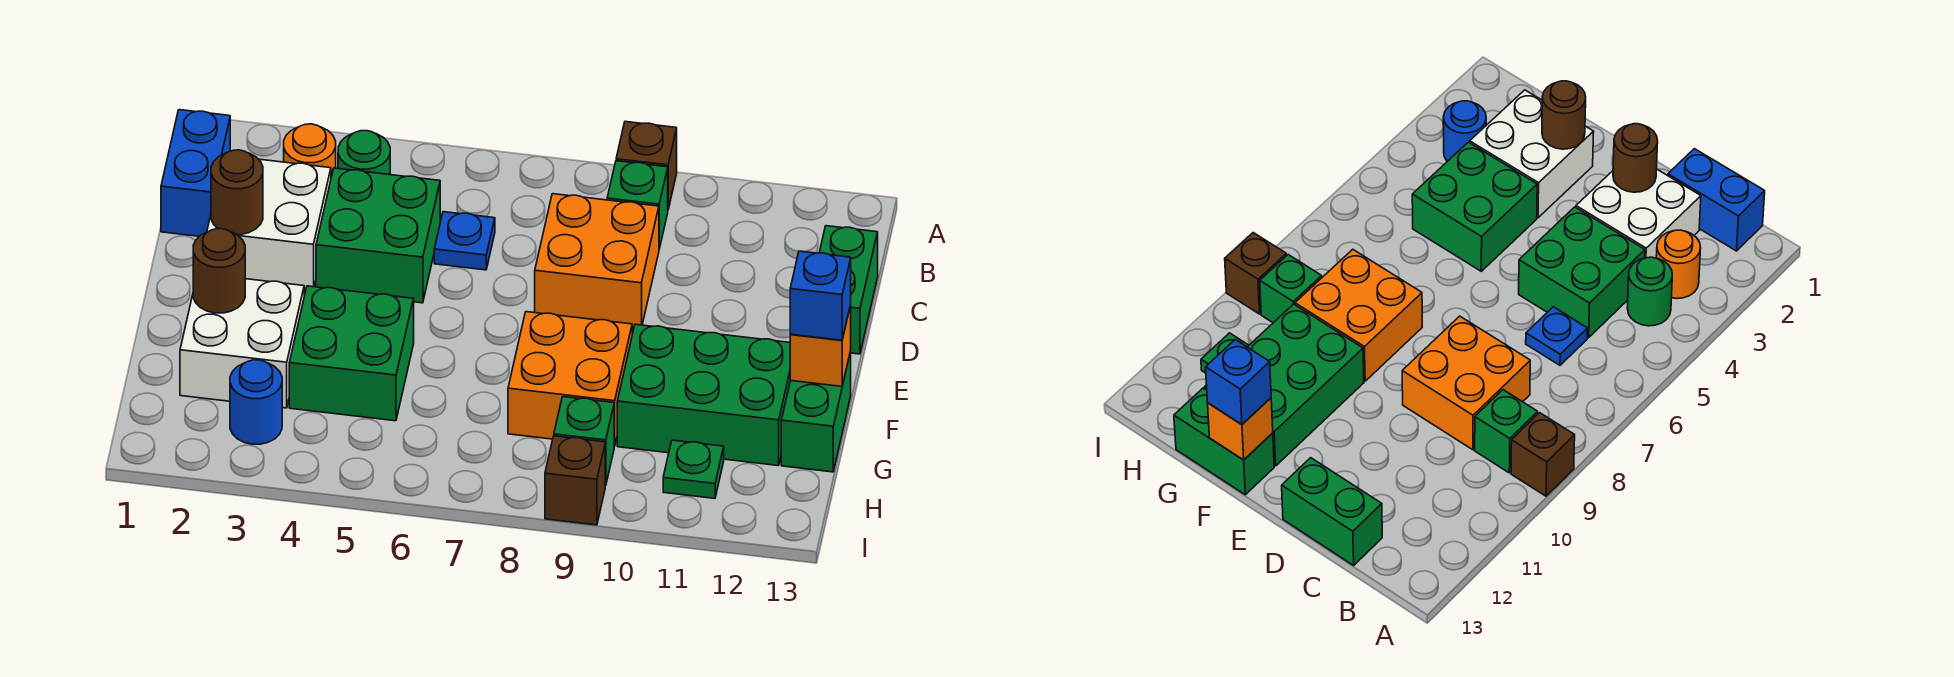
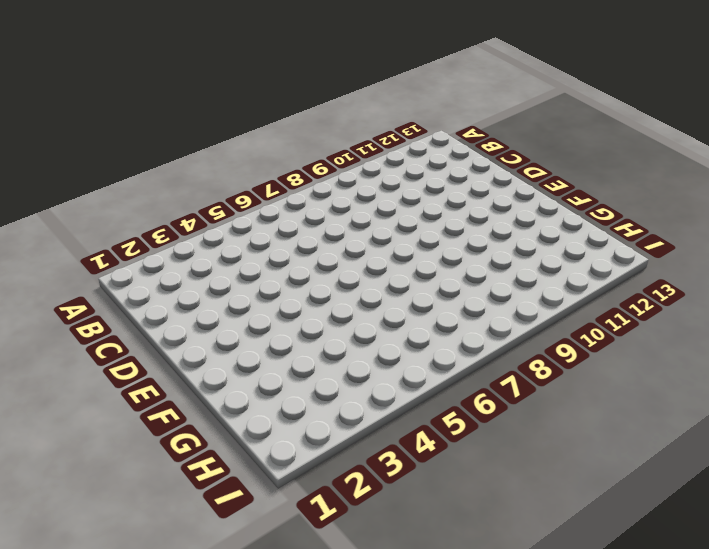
none -> brown brick A9 level 1
none -> blue brick B1:C1 level 1
none -> orange round brick B3 level 1

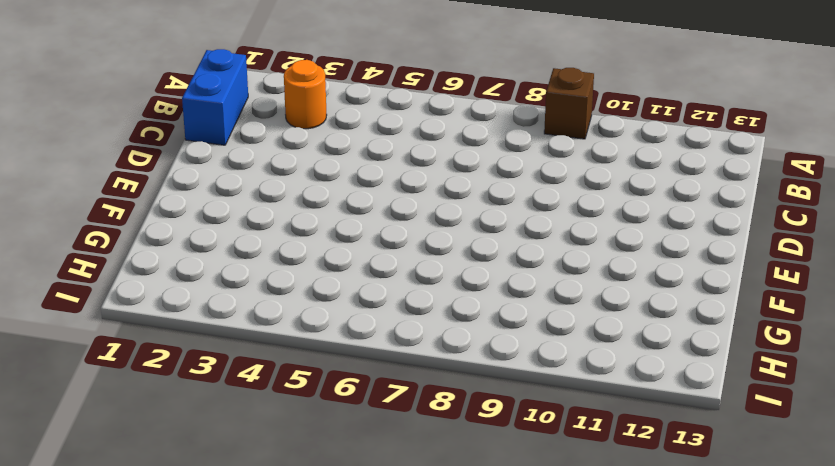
none -> green round brick B4 level 1
none -> green brick B9 level 1
none -> white brick C2:D3 level 1

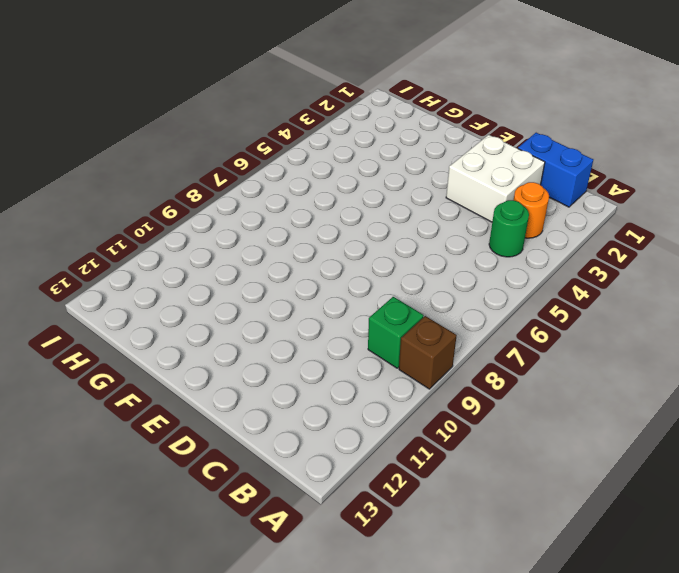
none -> green brick C4:D5 level 1
none -> blue plate C6 level 1
none -> orange brick C8:D9 level 1

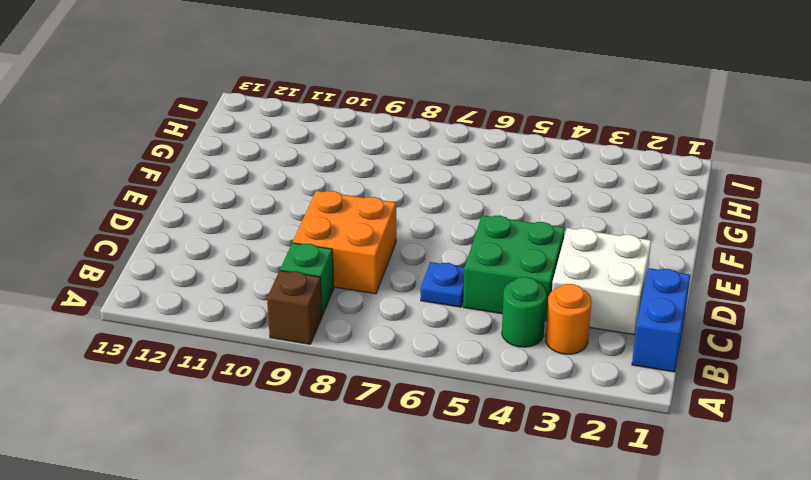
none -> green brick C13:D13 level 1
none -> white brick F2:G3 level 1
none -> green brick F4:G5 level 1

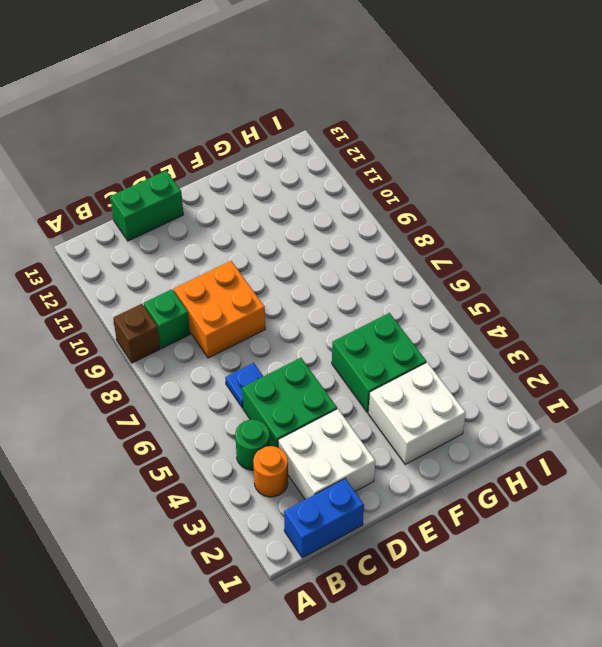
none -> orange brick F8:G9 level 1
none -> green brick F10:G12 level 1
none -> green brick F13:G13 level 1

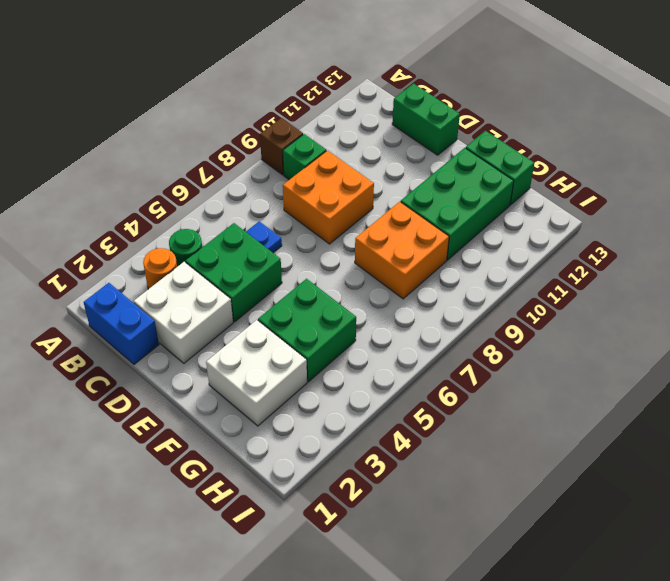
none -> blue round brick H3 level 1
none -> green brick H9 level 1
none -> green plate H11 level 1

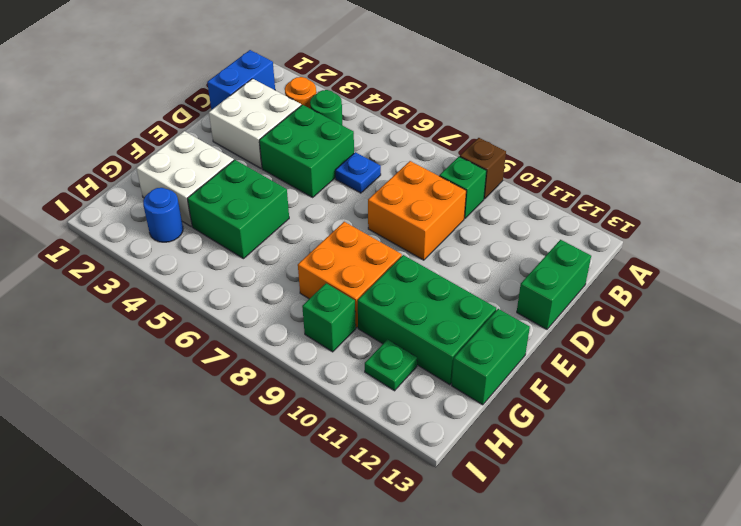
none -> brown brick I9 level 1
none -> brown round brick D2 level 2
none -> brown round brick F2 level 2

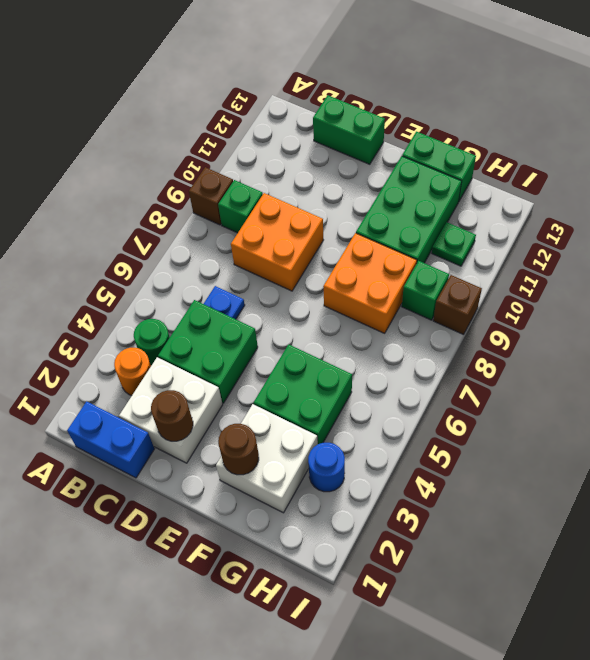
none -> orange brick F13 level 2
none -> blue brick F13 level 3

